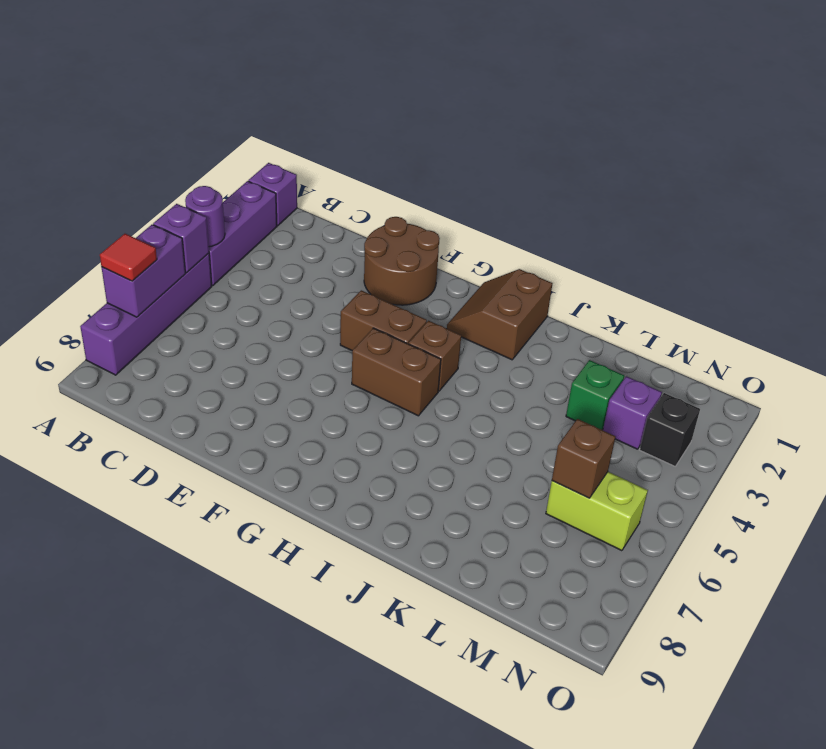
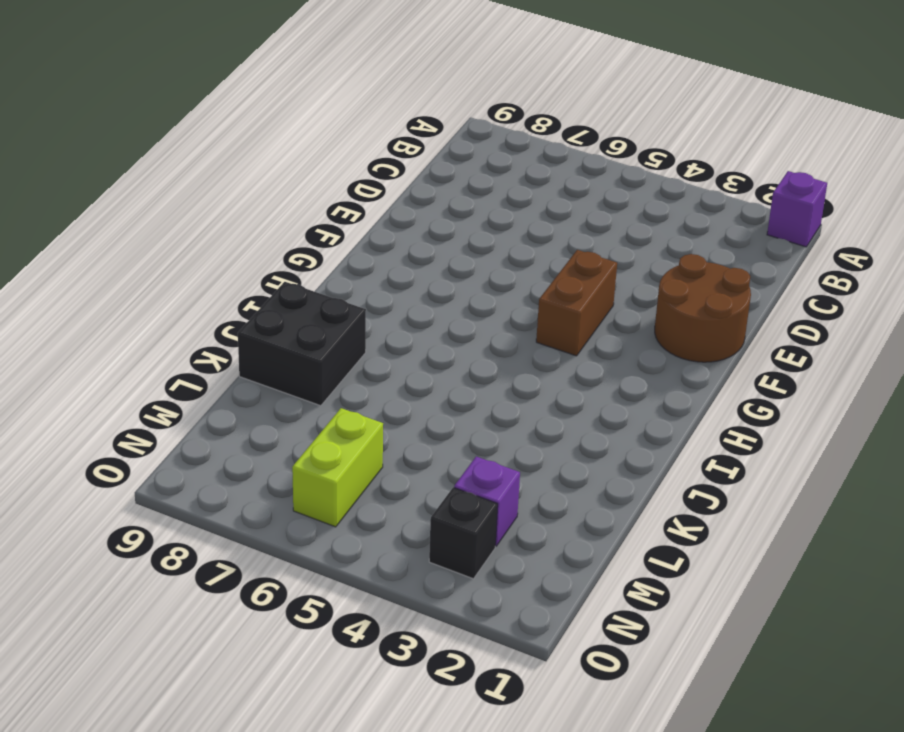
black brick J8:K9 level 1 -> none
none -> purple brick A2:A4 level 1
none -> purple brick A5:A8 level 1
none -> brown brick G5:H5 level 1

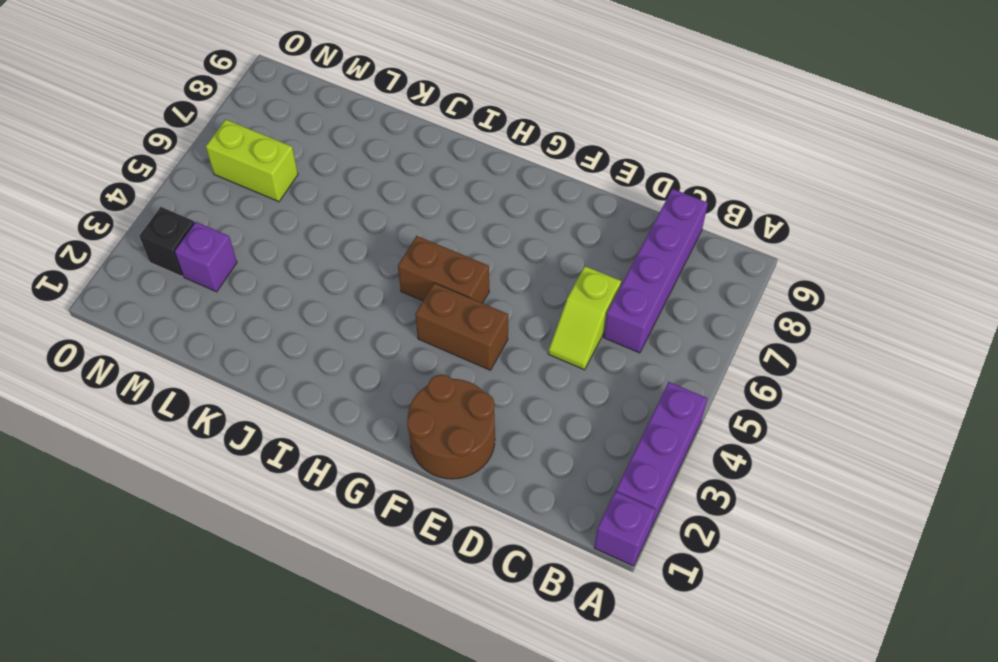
purple brick C6:C9 level 1 -> purple brick A5:A8 level 1
lime slope D5:D6 level 1 top 6 -> none
none -> brown slope H1:I2 level 1 top I
none -> brown brick H4 level 1
none -> green brick L3 level 1

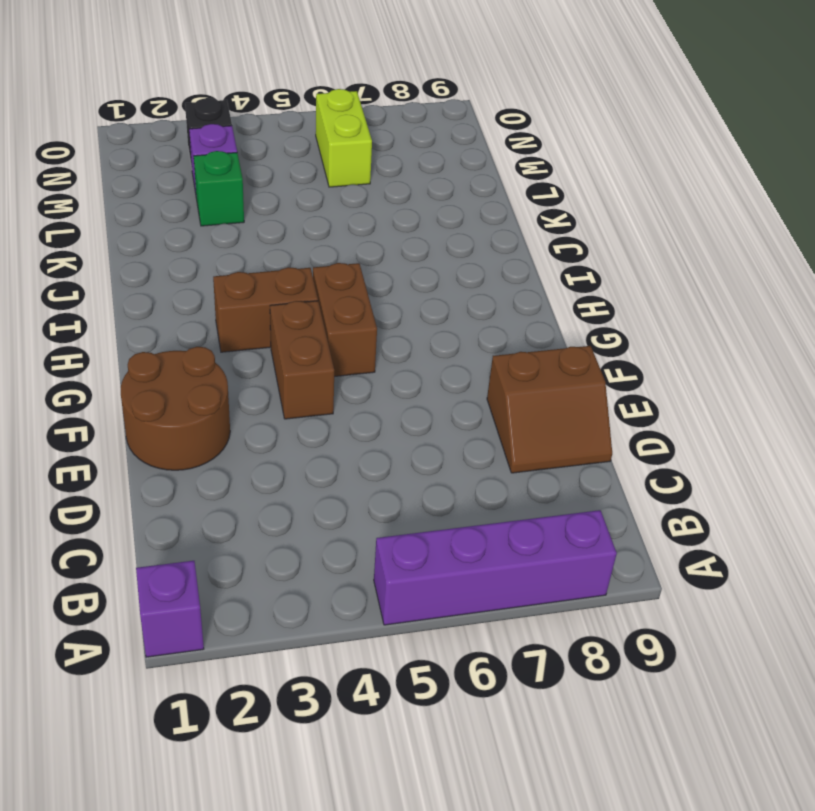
brown slope D8:E9 level 1 top E -> brown slope H1:I2 level 1 top I
brown brick H3:H4 level 1 -> brown brick H4 level 1
none -> purple brick A2:A4 level 1
none -> purple round brick A4 level 2
none -> purple brick A5 level 2

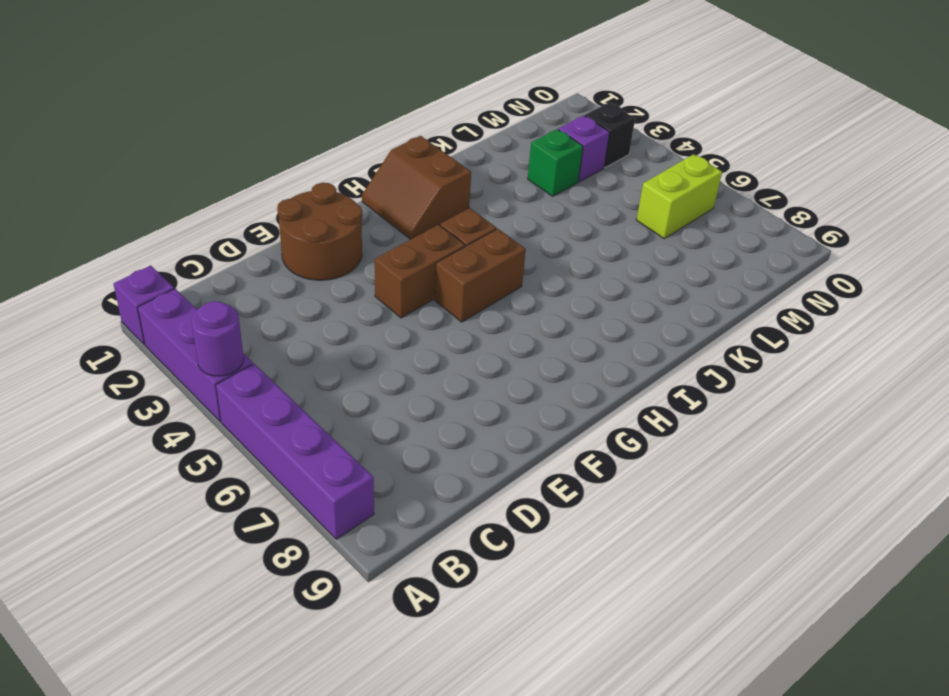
none -> purple brick A5 level 2
none -> purple brick A6:A7 level 2
none -> brown brick M6 level 2

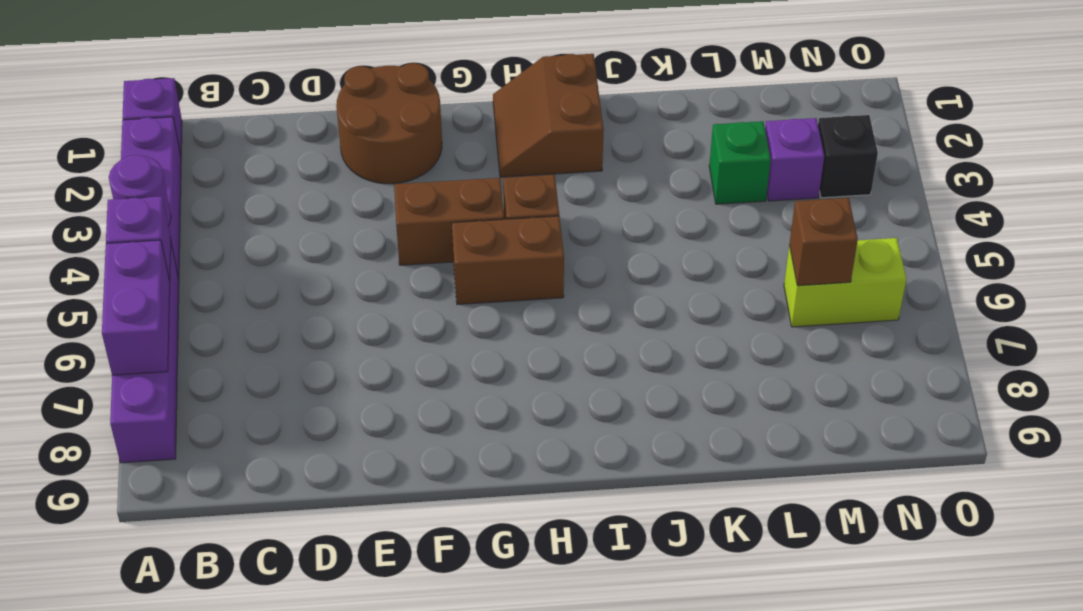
none -> red tile A7 level 3

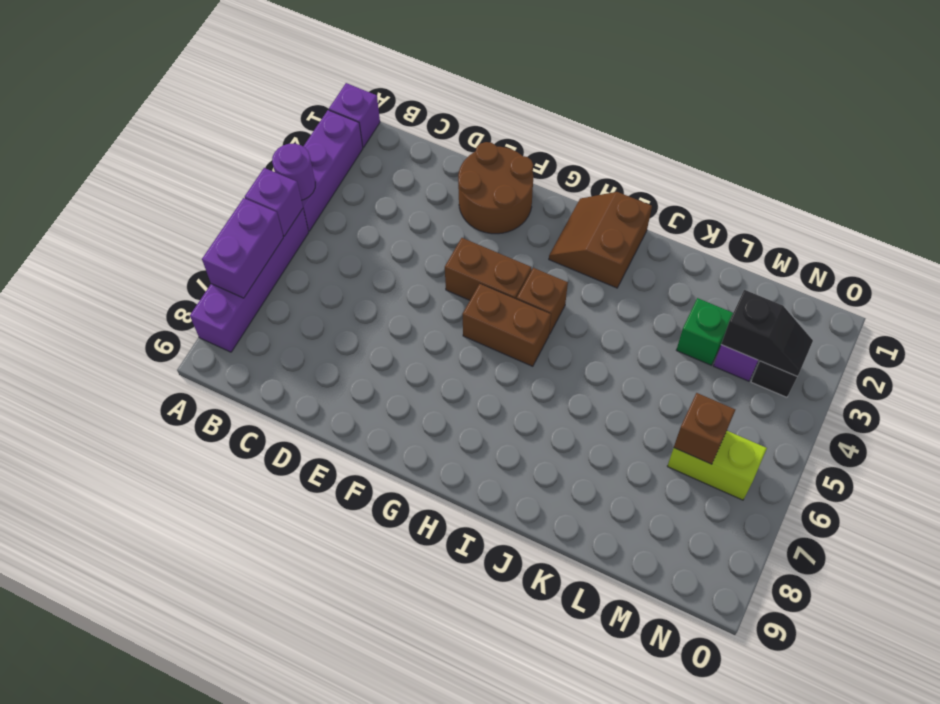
black slope M3:N3 level 2 top M -> none
none -> red tile A7 level 3

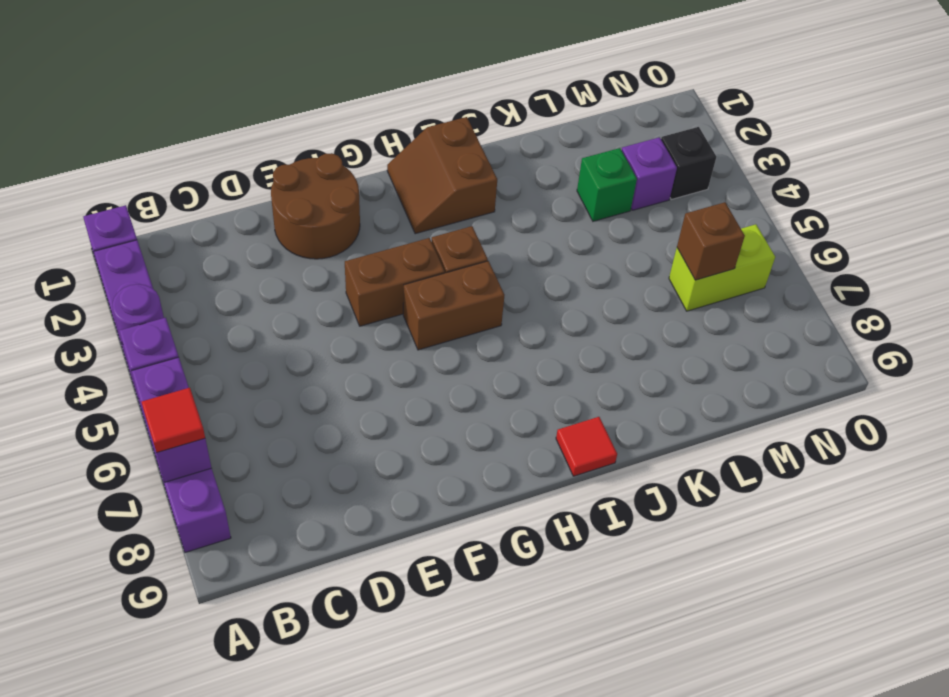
red tile I9 level 1 -> none

